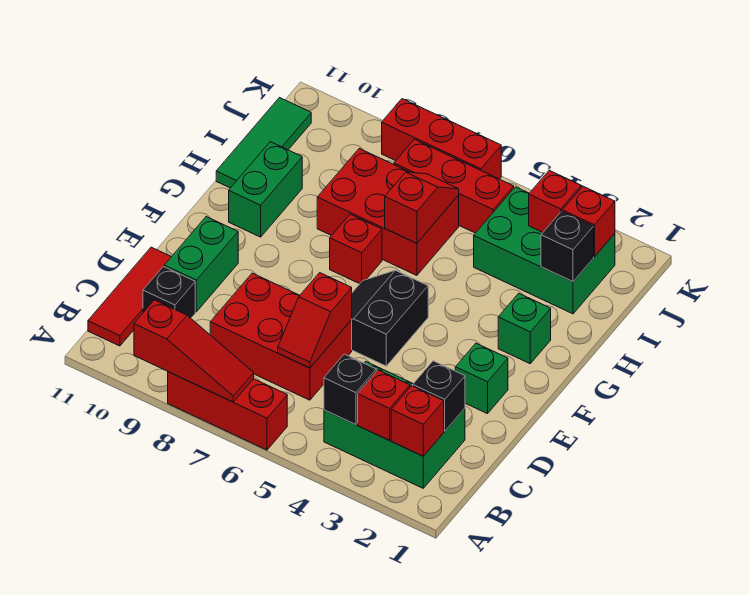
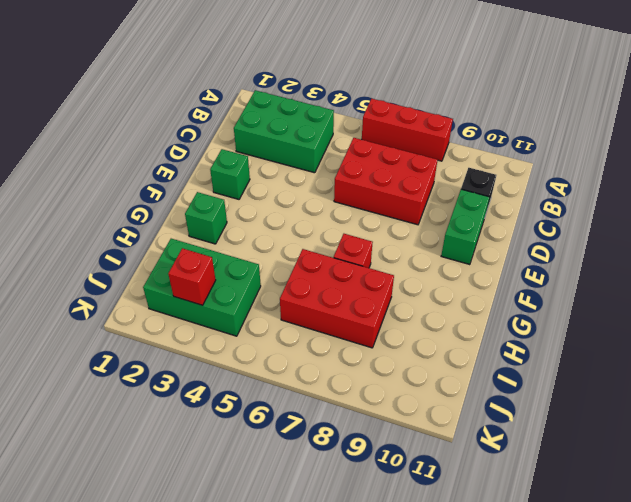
none -> red tile B11:D11 level 1
none -> black slope E5:F6 level 1 top 5
none -> green brick G10:H10 level 1

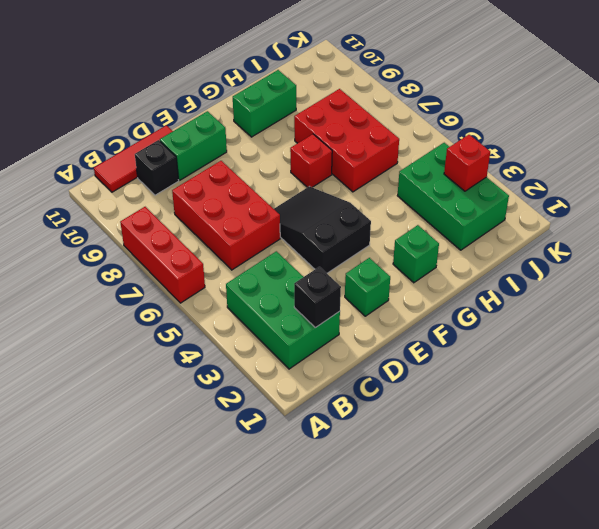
black slope E4:F6 level 1 top 4 -> black slope E5:F6 level 1 top 5
none -> green tile H11:J11 level 1
none -> red brick J5:J7 level 1
none -> red brick K6:K8 level 1

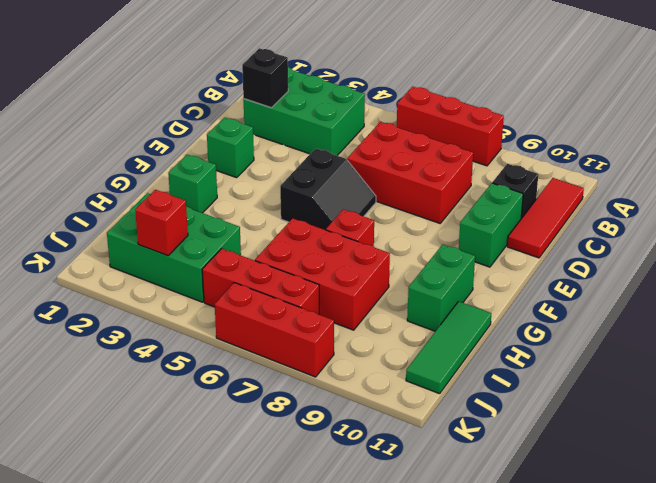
none -> red slope A7:A9 level 2 top 9
none -> red brick B2 level 2
none -> red brick B3 level 2

